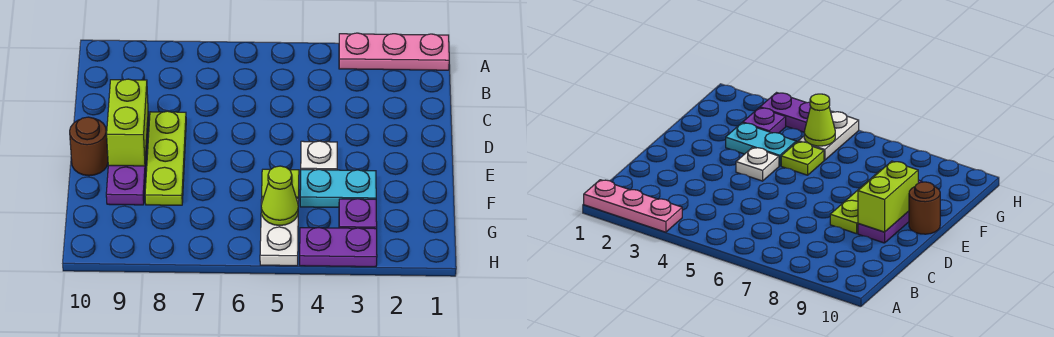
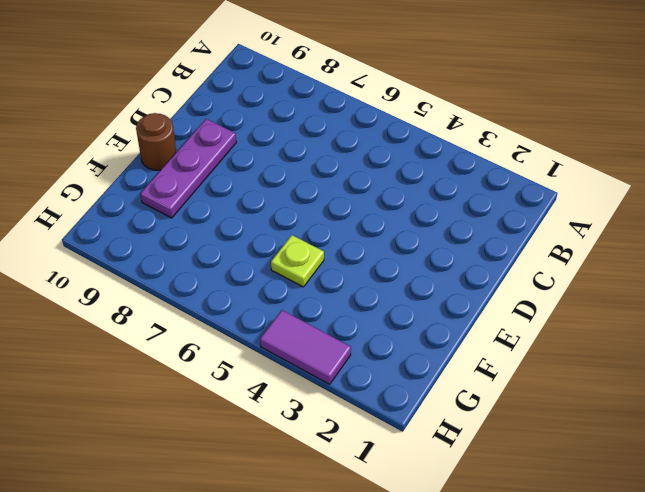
purple tile H3:H4 level 1 -> purple plate H3:H4 level 1
none -> pink plate A1:A3 level 1
none -> lime plate D8:F8 level 1
none -> white plate E4 level 1

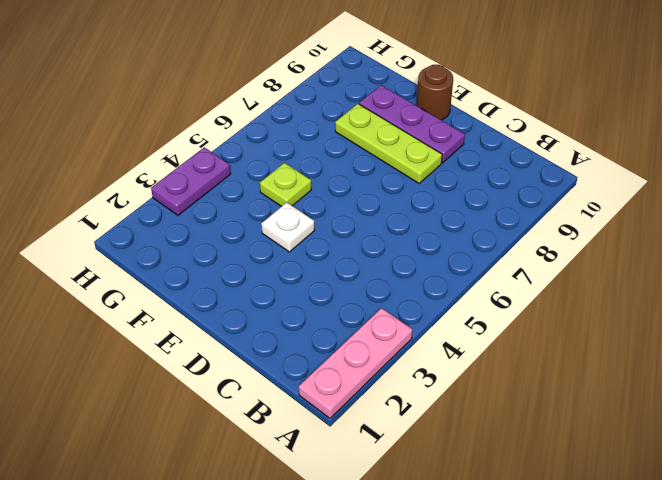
none -> cyan plate F3:F4 level 1
none -> purple plate G3 level 1
none -> white plate G5:H5 level 1

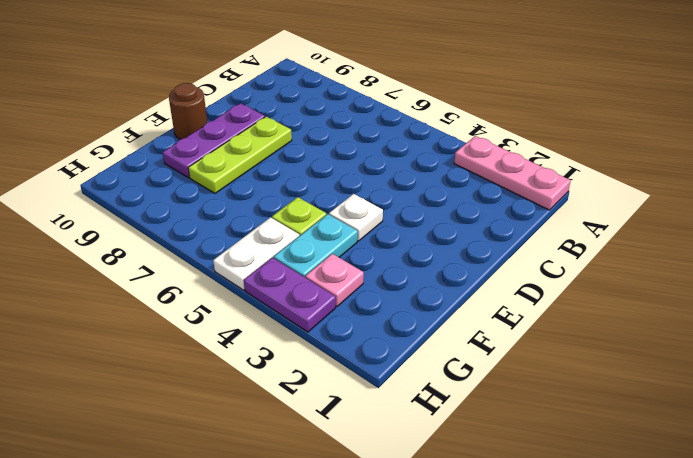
cyan plate F4:G4 level 1 -> cyan plate F3:F4 level 1
pink plate G3 level 1 -> purple plate G3 level 1
none -> lime brick D9:E9 level 2
none -> lime cone G5 level 2

